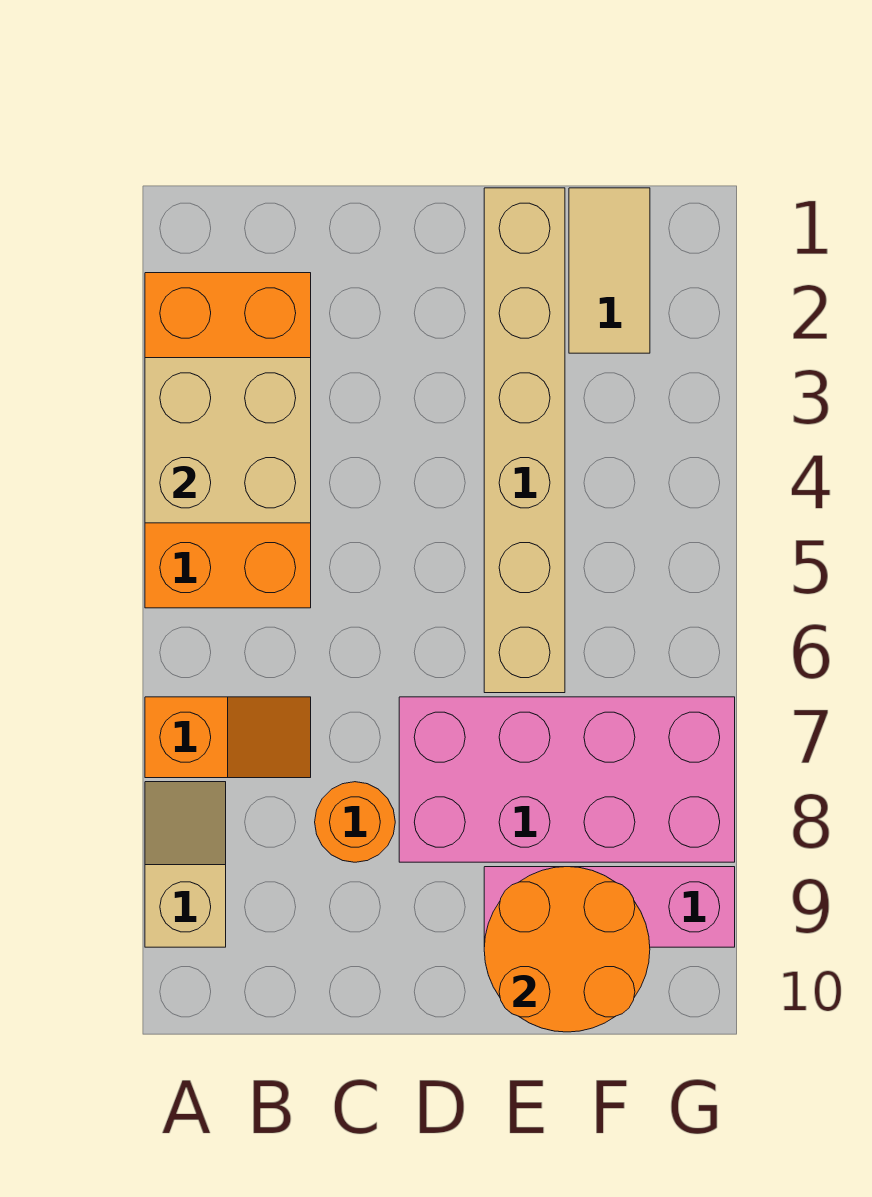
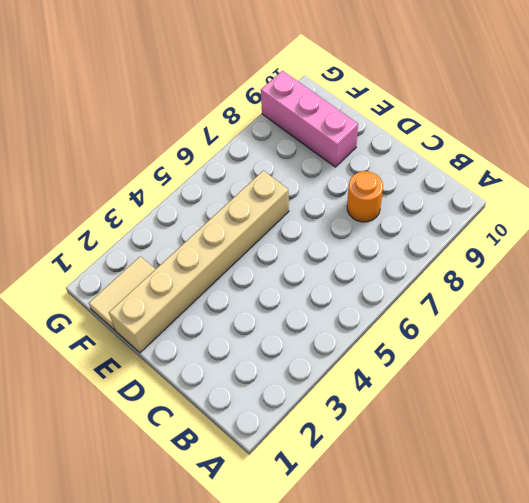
none -> orange brick A2:B5 level 1
none -> orange slope A7:B7 level 1 top A

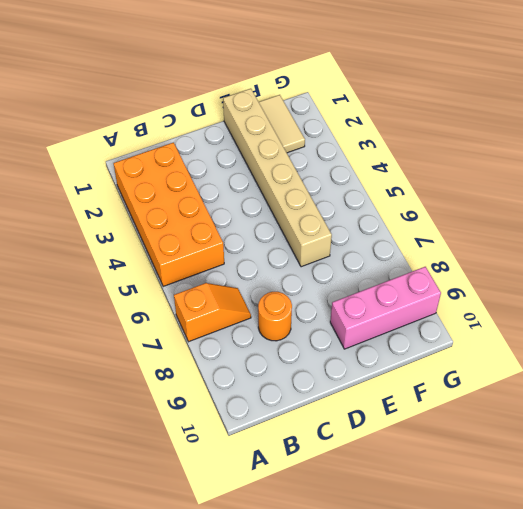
none -> tan slope A8:A9 level 1 top 9
none -> pink brick D7:G8 level 1

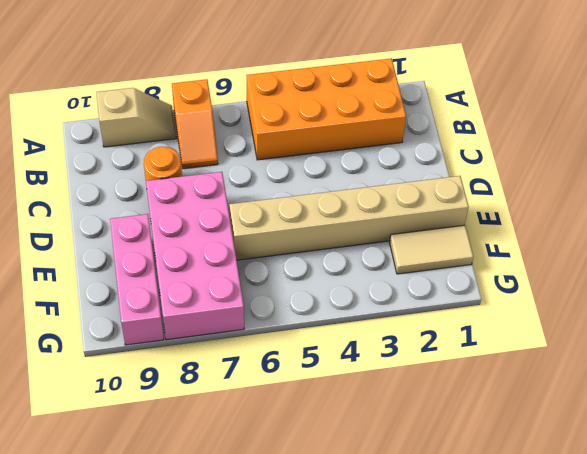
none -> tan brick A3:B4 level 2
none -> orange round brick E9:F10 level 2

